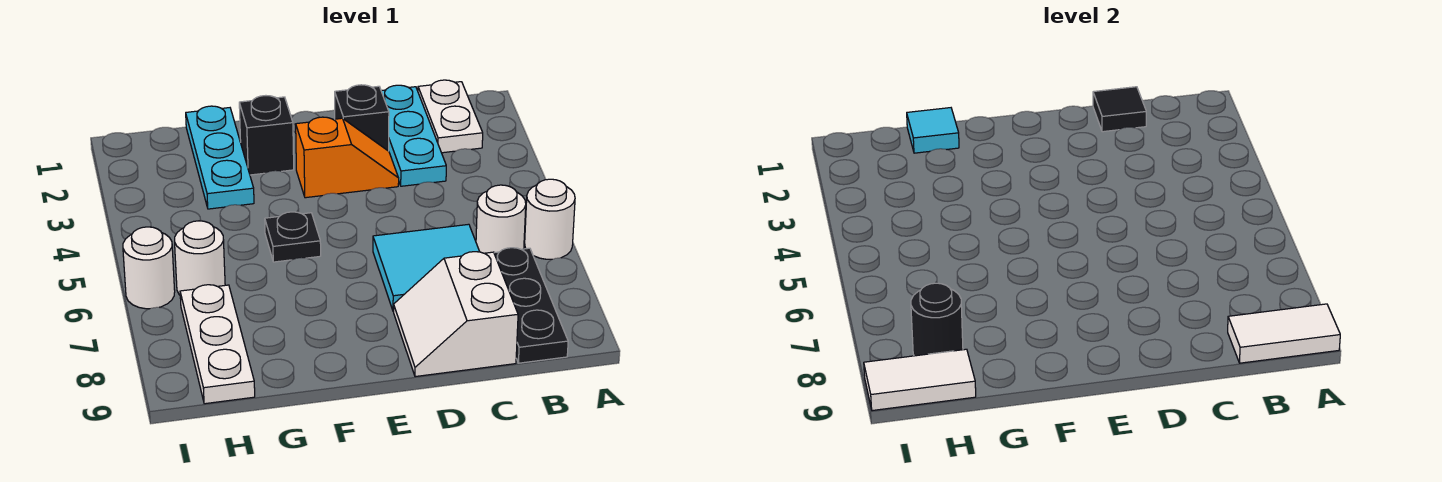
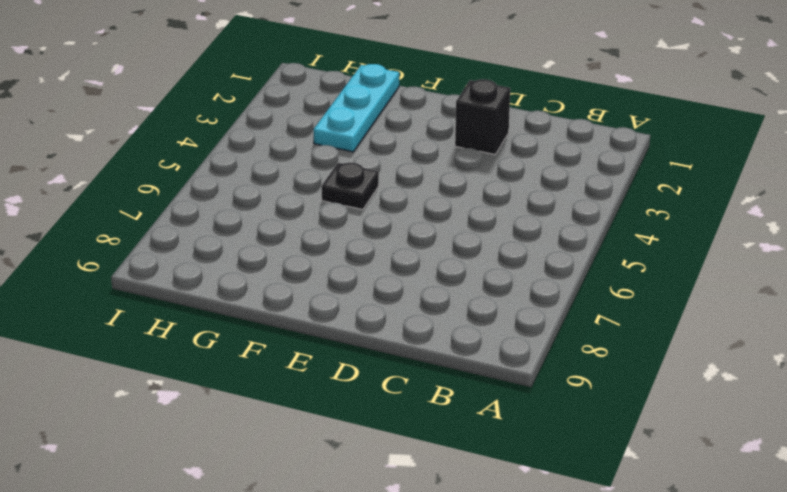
none -> white round brick A6 level 1
none -> white plate B1:B2 level 1
none -> white round brick B6 level 1

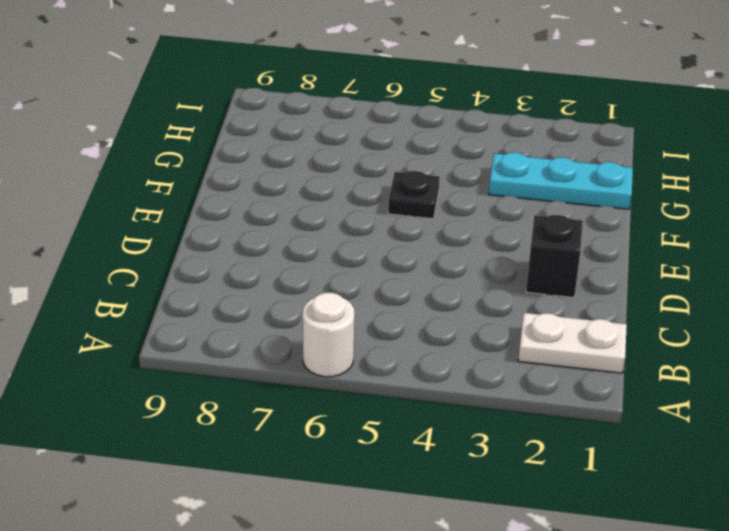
none -> white round brick B6 level 1
none -> black plate B7:B9 level 1
none -> cyan plate C1:C3 level 1

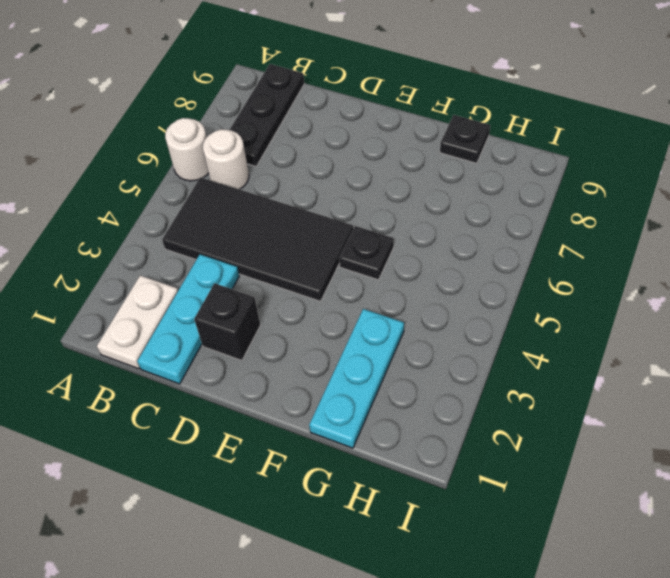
black tile B4:E5 level 1 -> none
black plate G9 level 1 -> none
none -> cyan tile C6:D7 level 1
none -> white slope C8:D9 level 1 top C
none -> orange slope D3:E3 level 1 top E

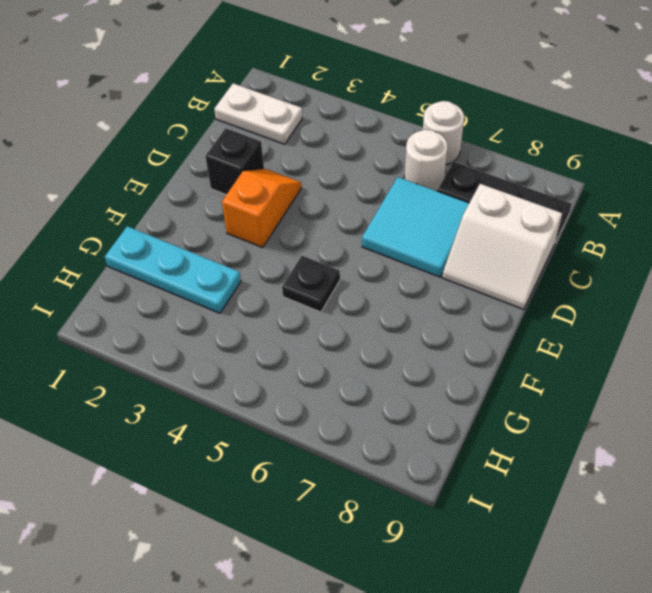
none -> cyan plate C1:C3 level 1
none -> black brick F2 level 1
none -> white round brick H6 level 1

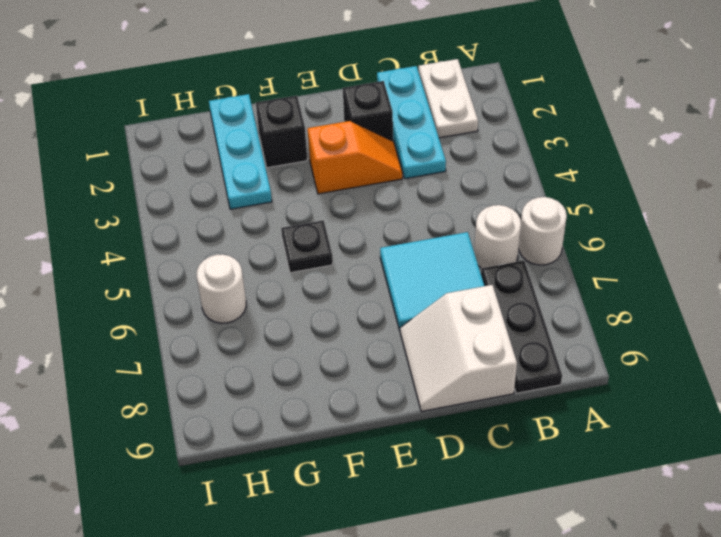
none -> white plate H7:H9 level 1
none -> white round brick I6 level 1
none -> white tile A9:B9 level 2

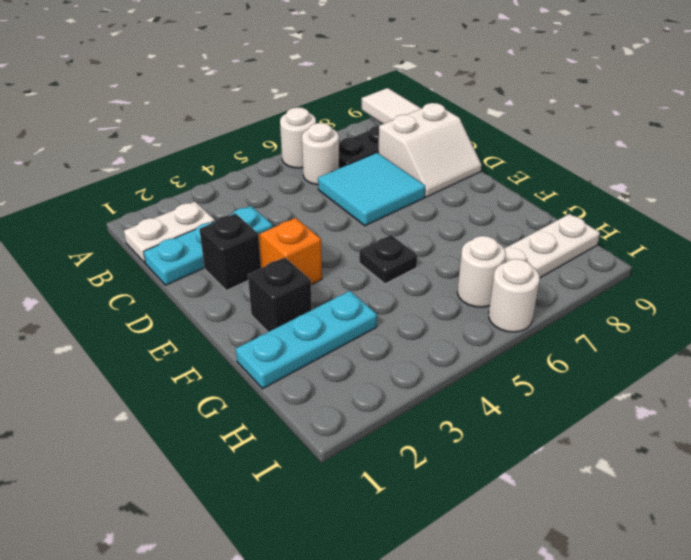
none -> black tile C1 level 2
none -> cyan tile G1 level 2
none -> black round brick H8 level 2

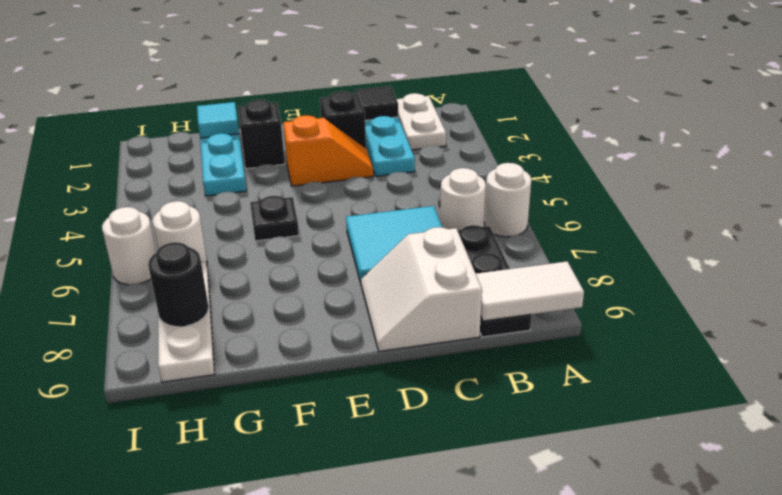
none -> white tile H9:I9 level 2

